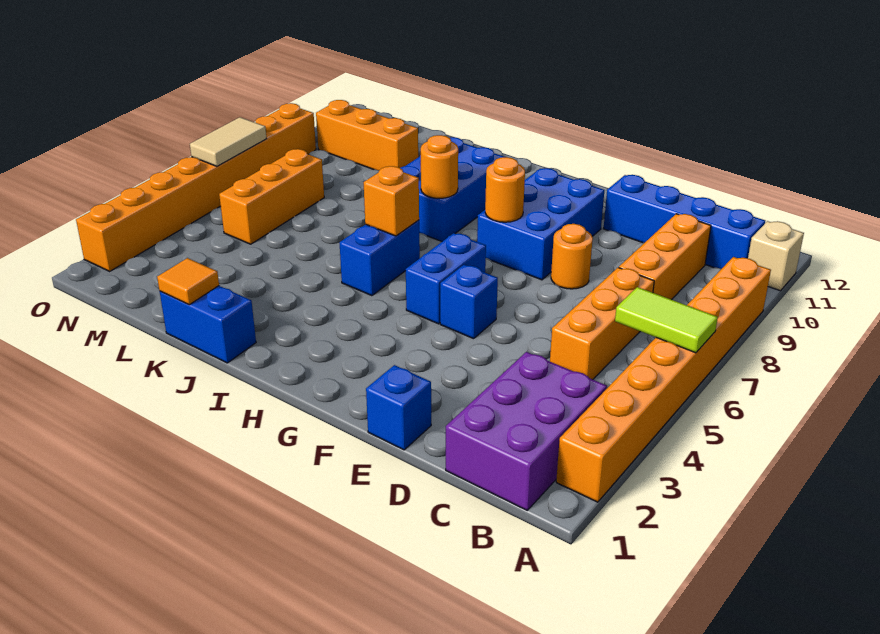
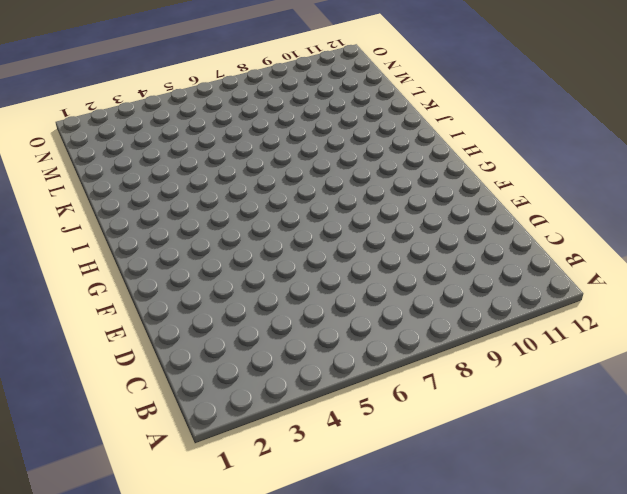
none -> orange brick A2:A9 level 1
none -> tan brick A11 level 1
none -> purple brick B1:C3 level 1

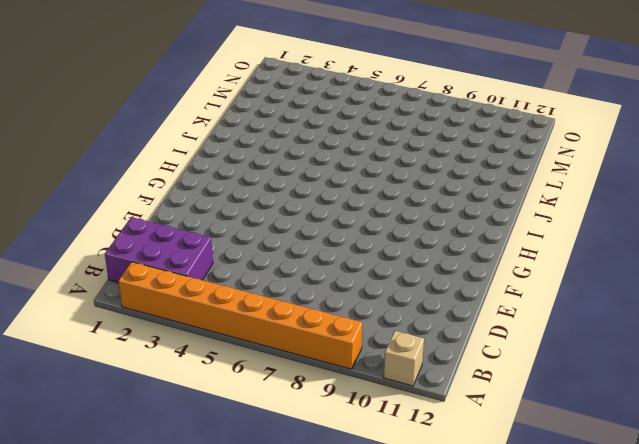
none -> blue brick B11:E11 level 1
none -> orange brick C5:C7 level 1
none -> orange brick C8:C10 level 1

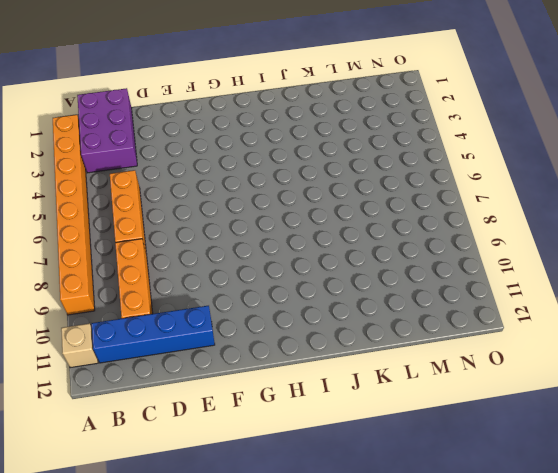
none -> blue brick E1 level 1
none -> orange round brick E8 level 1
none -> blue brick F5 level 1

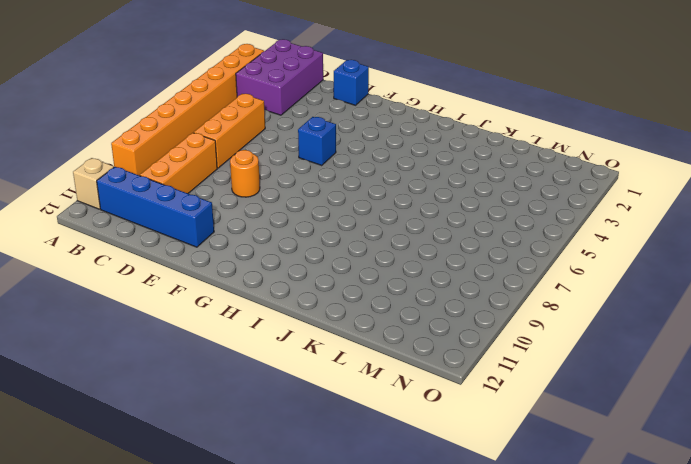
none -> blue brick F8:G10 level 1
none -> blue brick G5:G6 level 1
none -> blue brick I5:I6 level 1

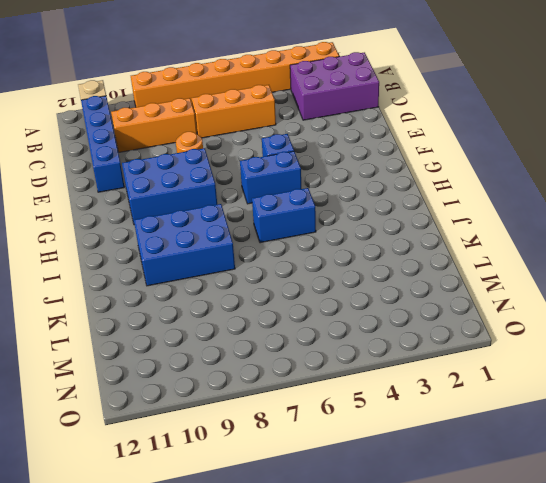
none -> blue brick E1 level 1
none -> blue brick J1:K1 level 1
none -> orange brick L10:N10 level 1

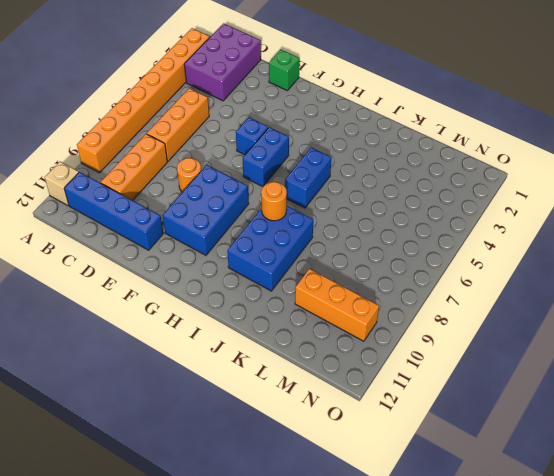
green brick E1 level 1 -> blue brick E1 level 1
none -> blue brick J1:K1 level 1
none -> orange brick M5:M7 level 1
none -> orange brick O2:O9 level 1

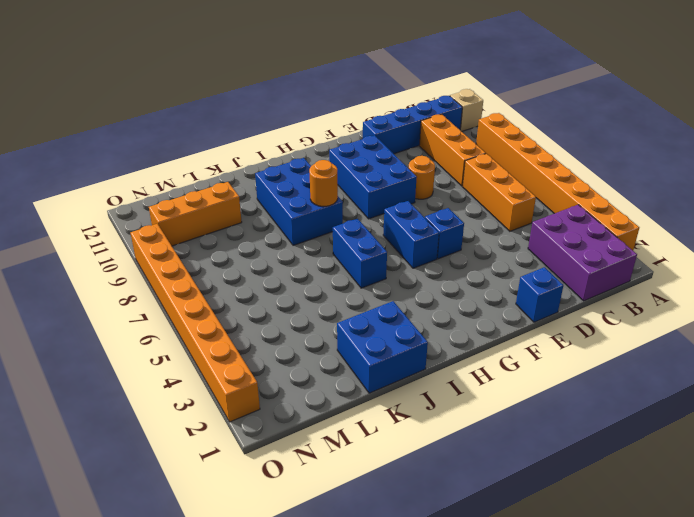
blue brick J1:K2 level 1 -> blue brick J1:K1 level 1
none -> orange brick M5:M7 level 1
none -> lime tile A6:B6 level 2
none -> orange round brick G8 level 2

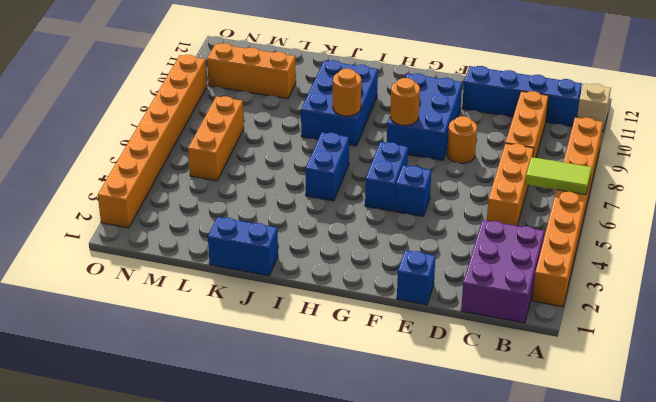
none -> orange brick I6 level 2
none -> orange tile K1 level 2
none -> tan tile O6:O7 level 2

